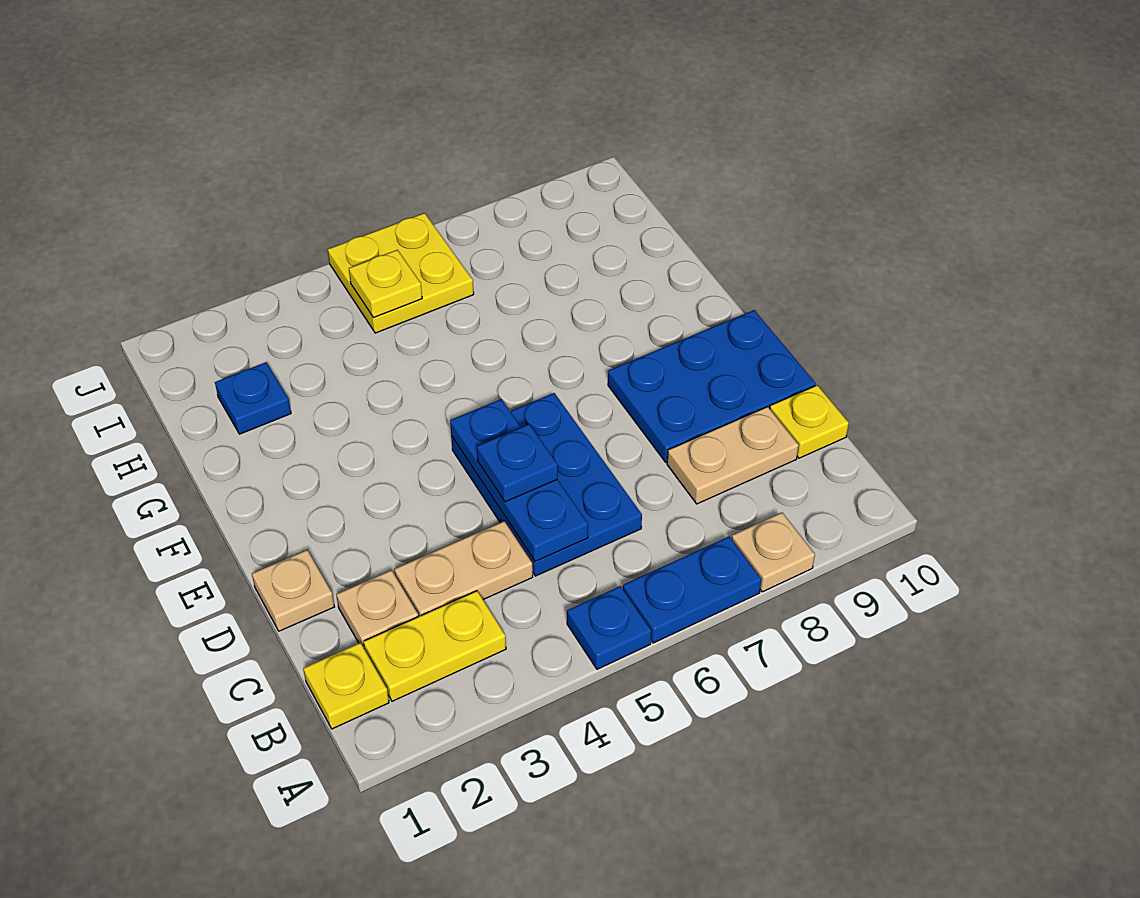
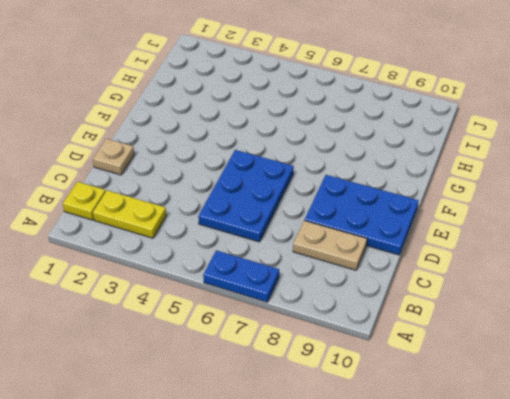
none -> blue plate A5 level 1
none -> tan plate A8 level 1
none -> tan plate C2 level 1

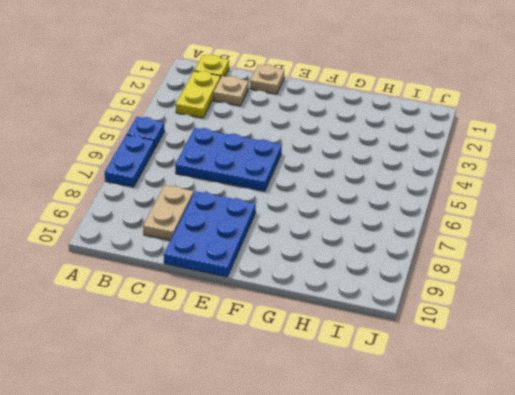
none -> tan plate A8 level 1
none -> tan plate C3:C4 level 1
none -> yellow plate C10 level 1

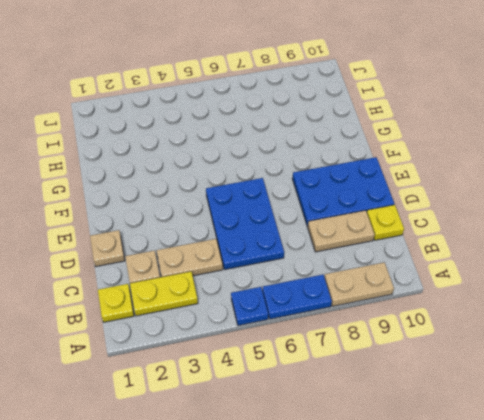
tan plate A8:A9 level 1 -> tan plate A8 level 1
none -> blue plate H2 level 1
none -> yellow plate I5:J6 level 1
none -> blue plate C5:E5 level 2

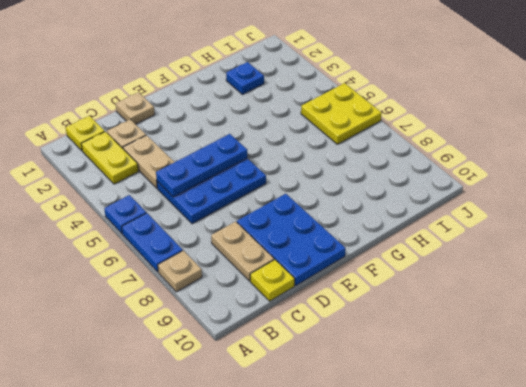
none -> yellow plate I5 level 2
none -> blue plate D5 level 3

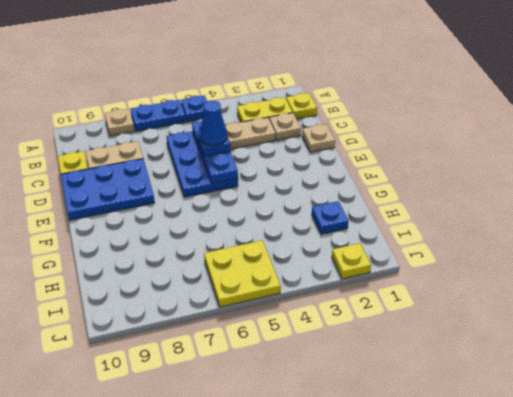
blue cone D5 level 4 -> none
yellow plate J2 level 1 -> yellow plate I5 level 2

